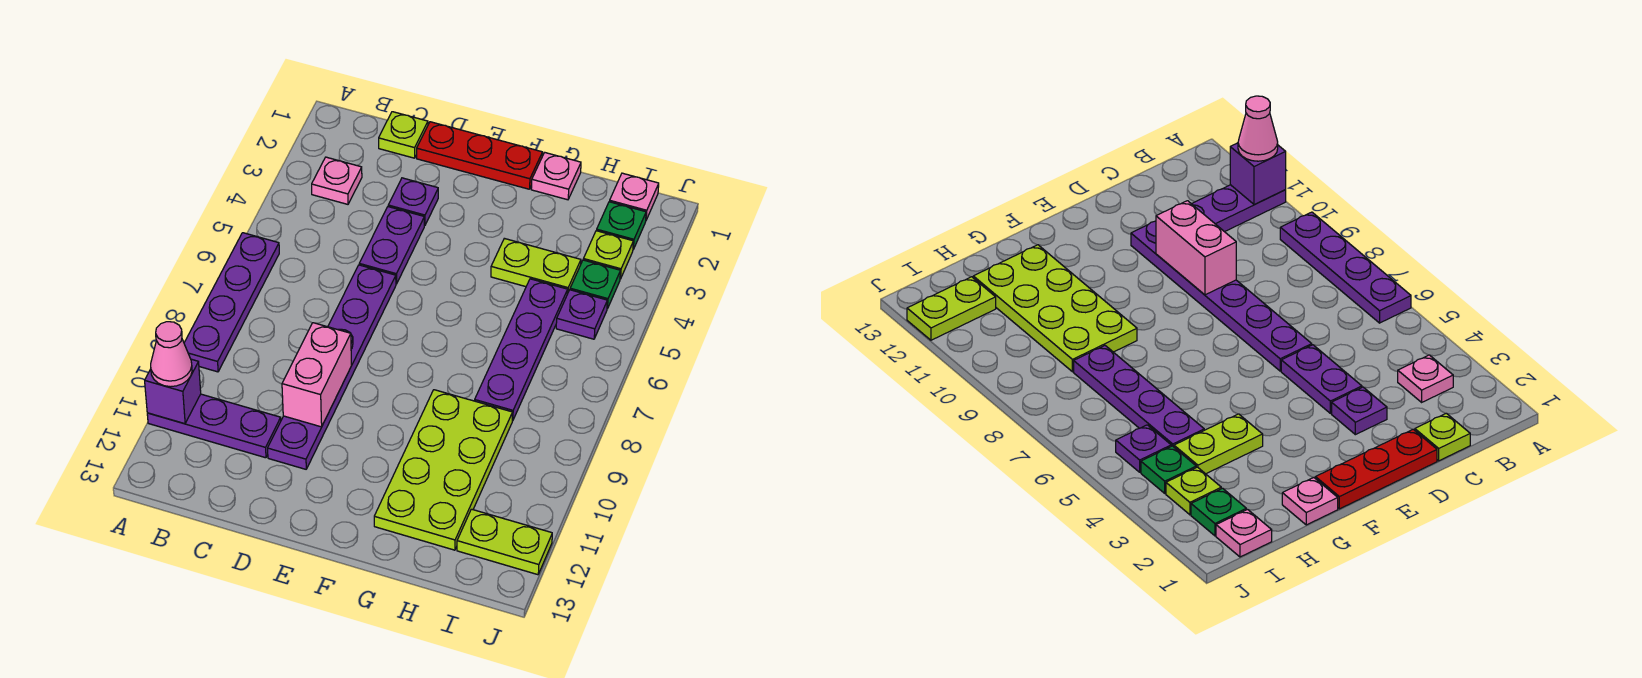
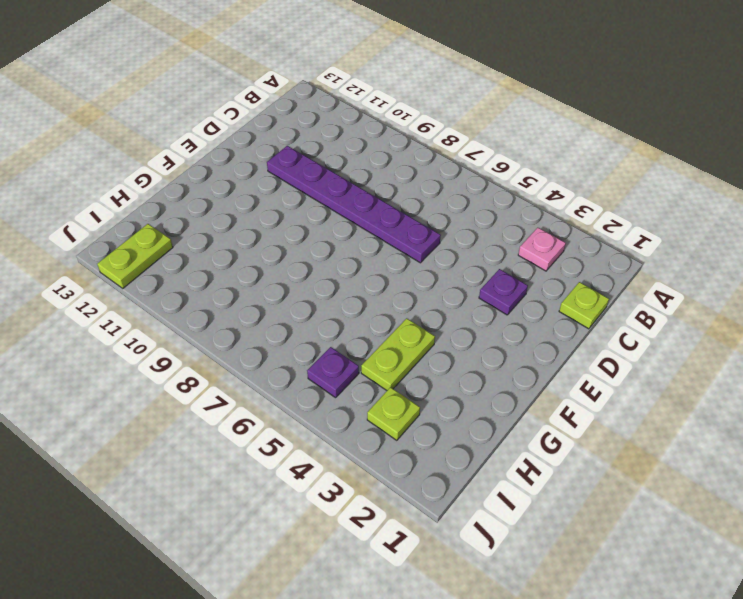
none -> purple plate A6:A9 level 1
none -> purple plate A11:C11 level 1
none -> red plate D1:F1 level 1

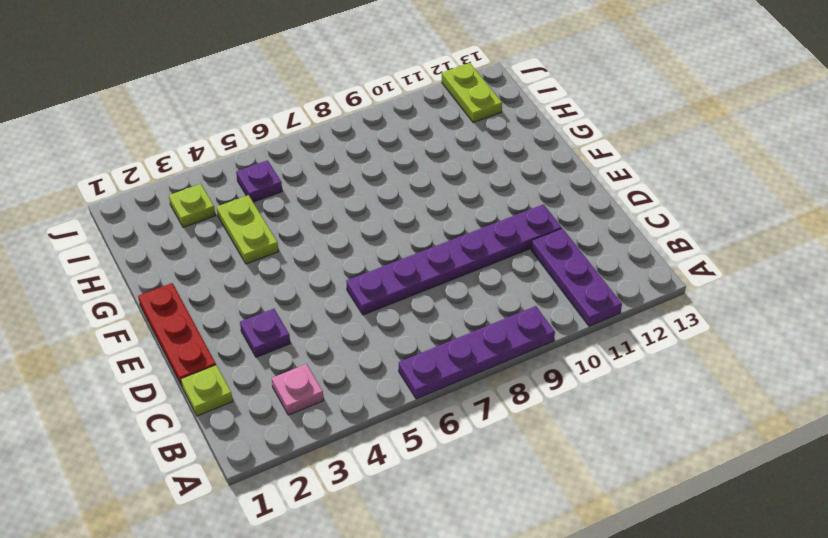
none -> purple plate D4:D5 level 1
none -> pink plate G1 level 1
none -> lime plate G9:H12 level 1

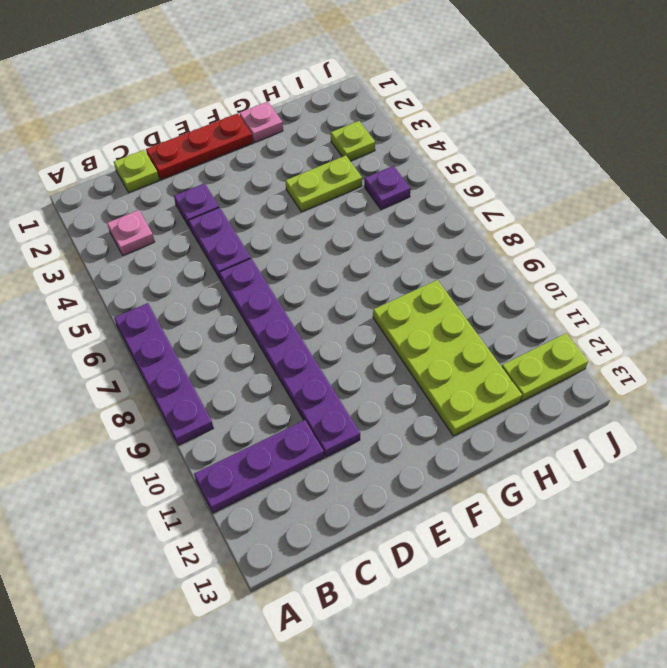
none -> purple plate H5:H8 level 1
none -> pink plate I1 level 1
none -> green plate I2 level 1

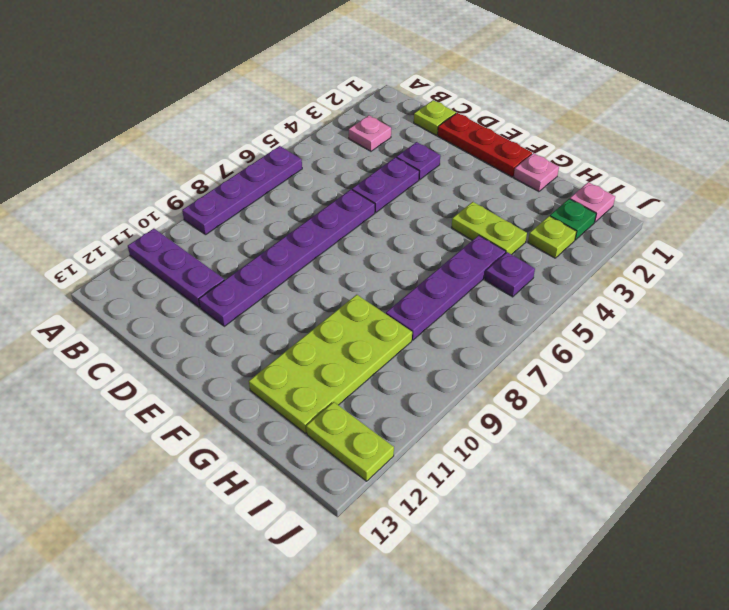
none -> green plate I4 level 1
none -> purple brick A11 level 2
none -> pink brick D9:D10 level 2

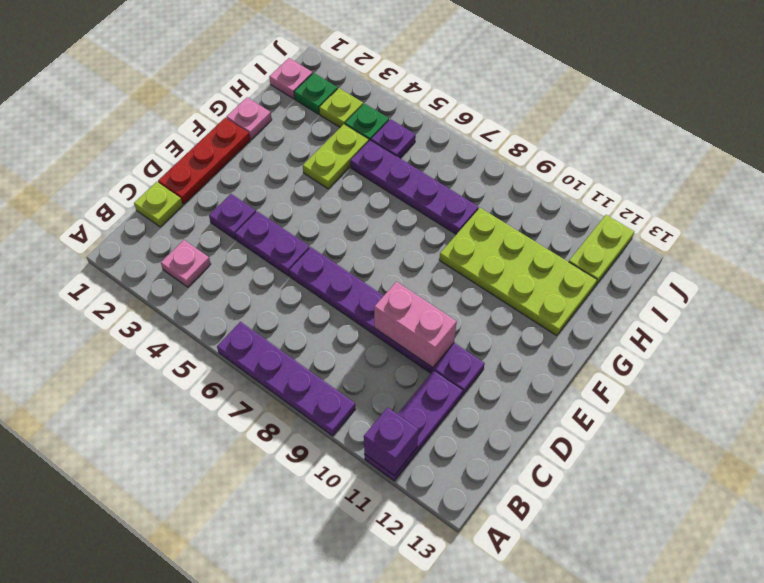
none -> pink cone A11 level 3

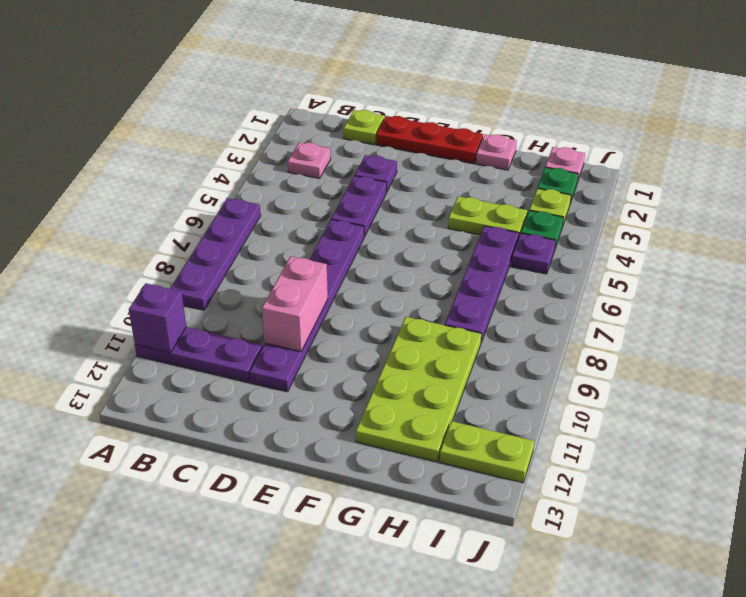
none -> pink cone A11 level 3

